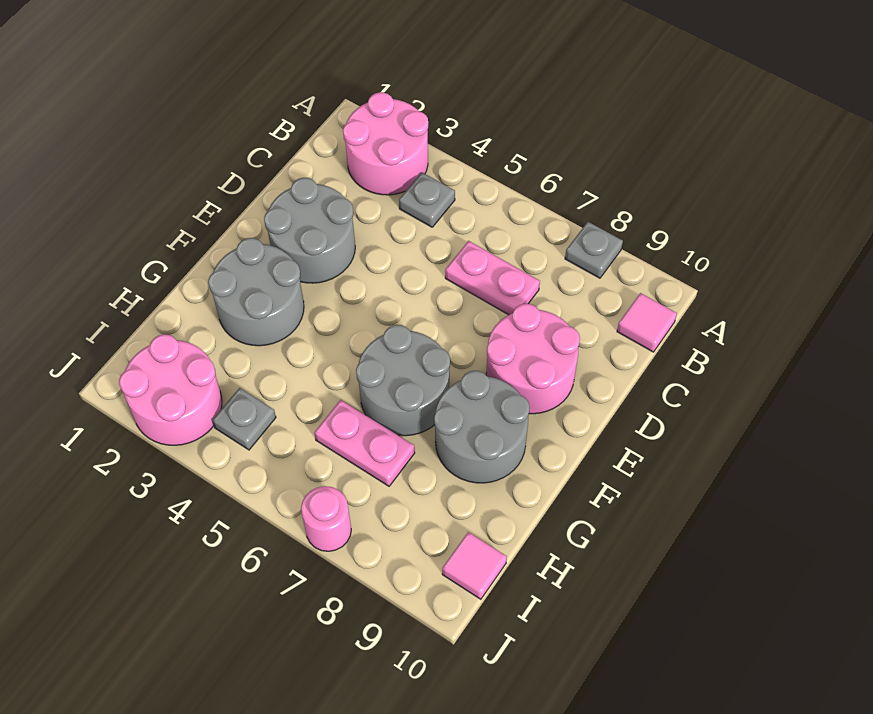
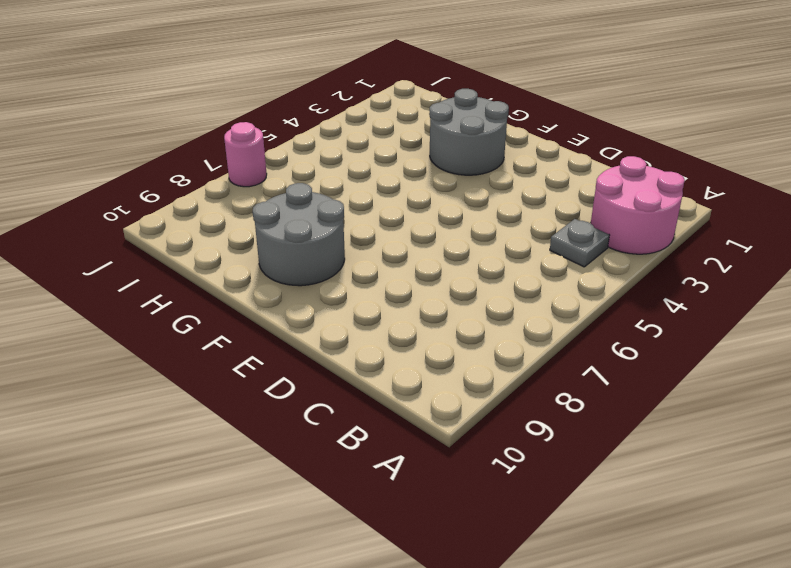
none -> grey plate A8 level 1
none -> pink tile B10 level 1
none -> pink plate C6:C7 level 1

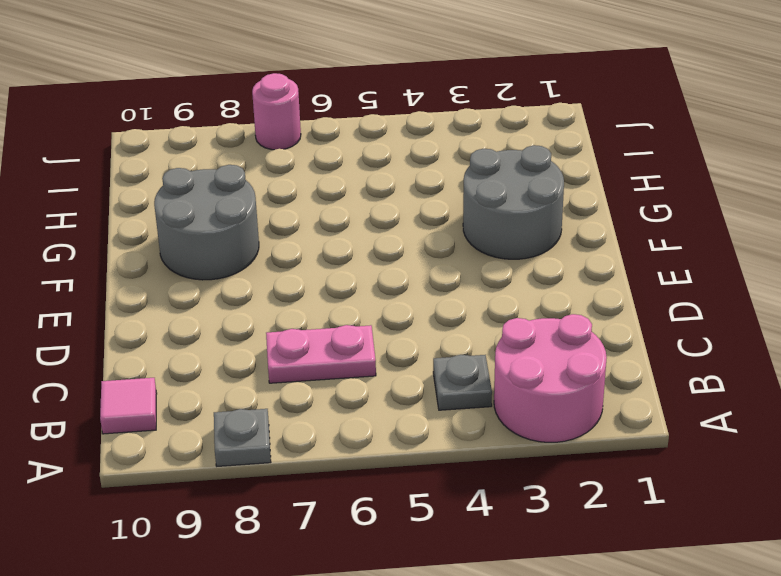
none -> grey round brick D2:E3 level 1
none -> pink round brick D8:E9 level 1
none -> grey round brick F6:G7 level 1

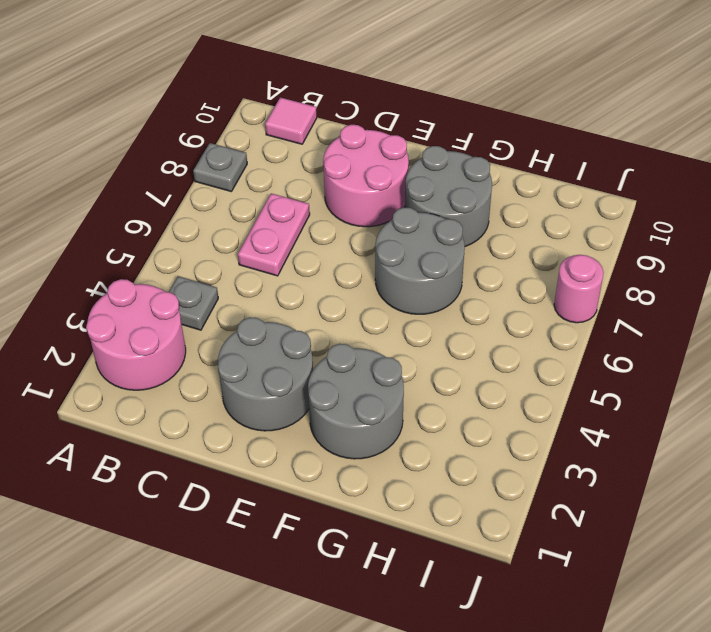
none -> pink plate H6:H7 level 1
none -> pink round brick I2:J3 level 1
none -> grey plate I4 level 1

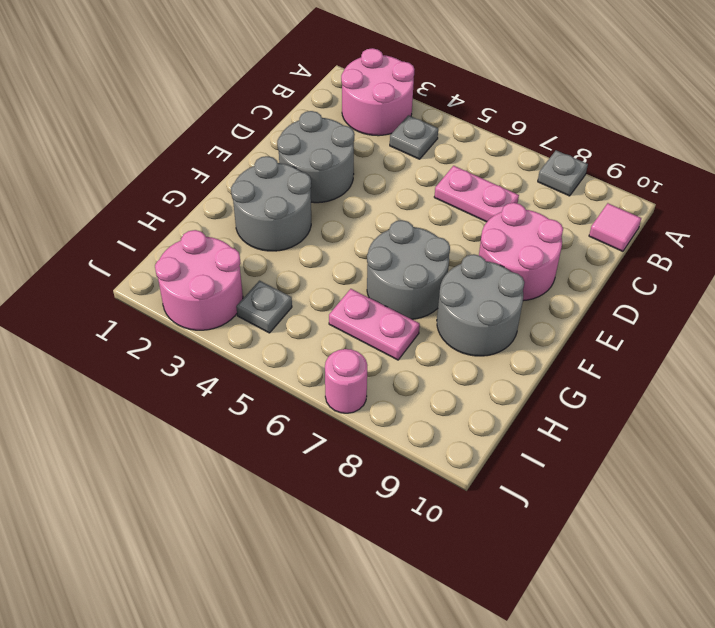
none -> pink tile I10 level 1

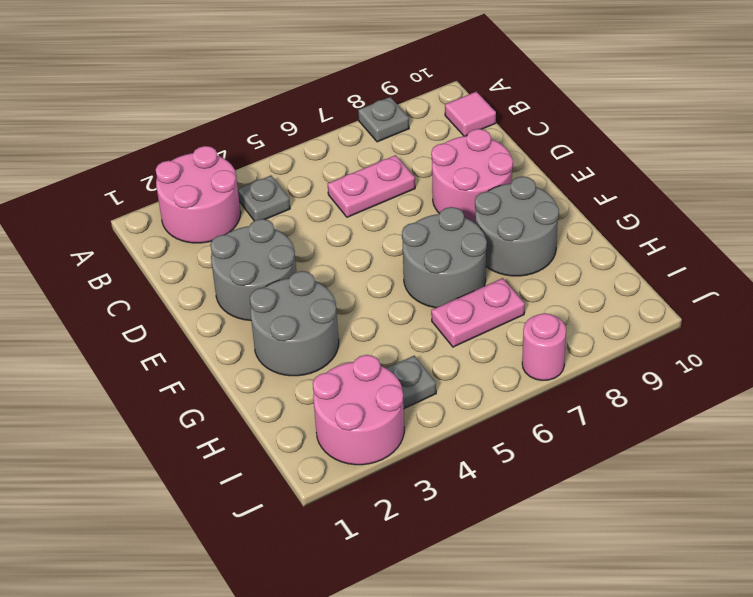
none -> pink tile I10 level 1

